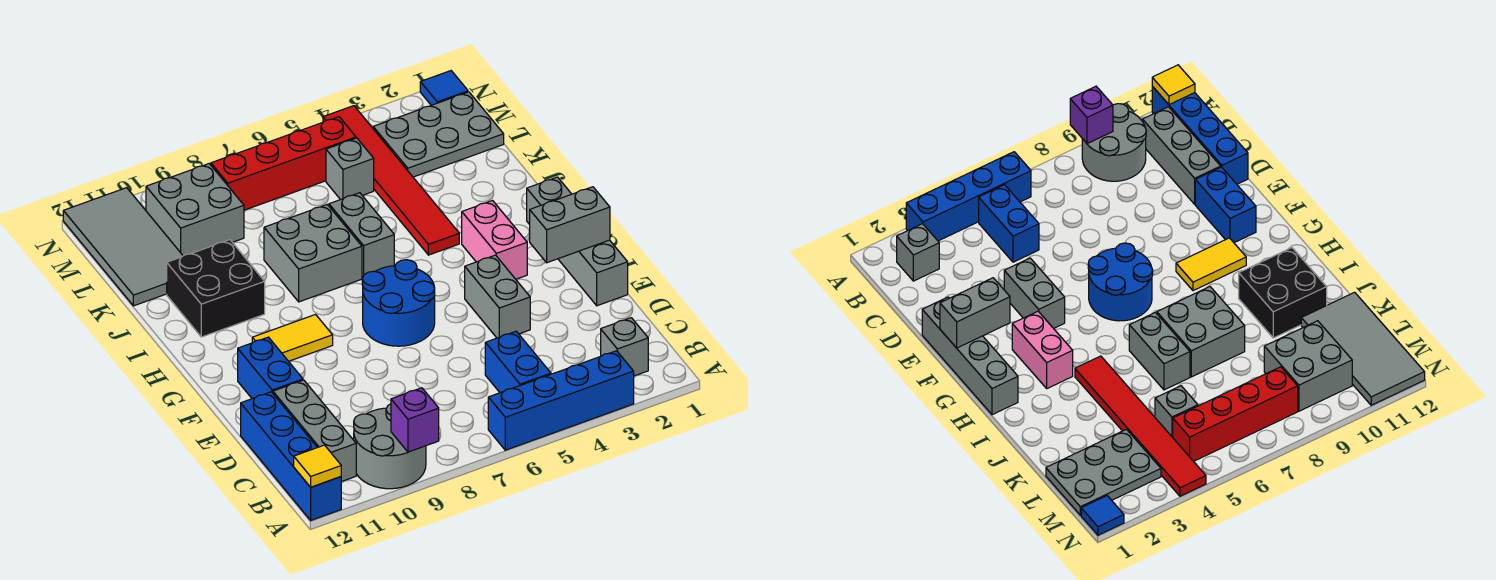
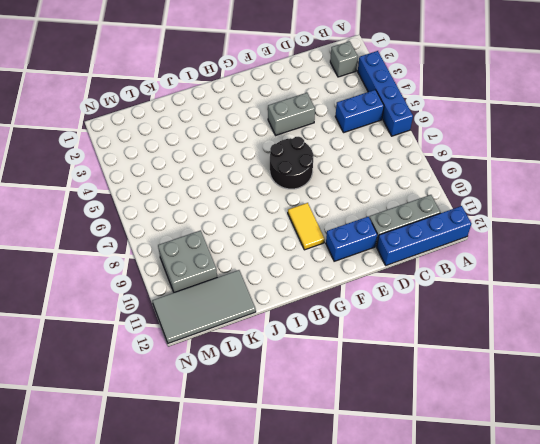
black round brick F6:G7 level 1 -> blue round brick F6:G7 level 1
none -> grey round brick A9:B10 level 1
none -> grey brick E1:H1 level 1
none -> pink brick G3:H3 level 1

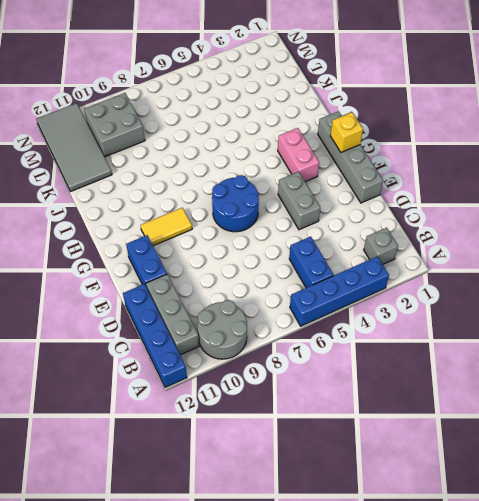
yellow brick G1 level 2 -> none
none -> red tile I4:N4 level 1
none -> grey brick I6:J6 level 1
none -> grey brick I7:J8 level 1

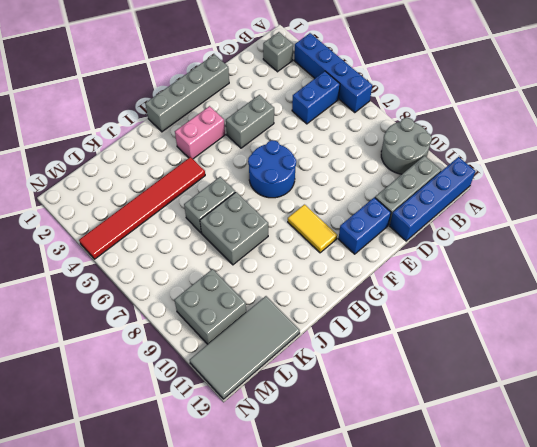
none -> black brick I10:J11 level 1
none -> grey plate L1:M3 level 1
none -> grey brick L5 level 1

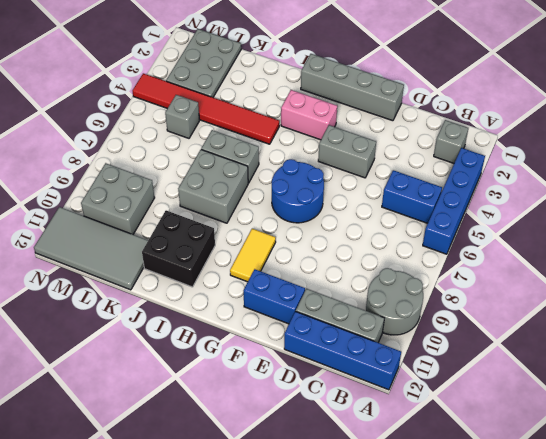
none -> red brick M5:M8 level 1
none -> blue tile N1 level 1
none -> purple brick A9 level 2

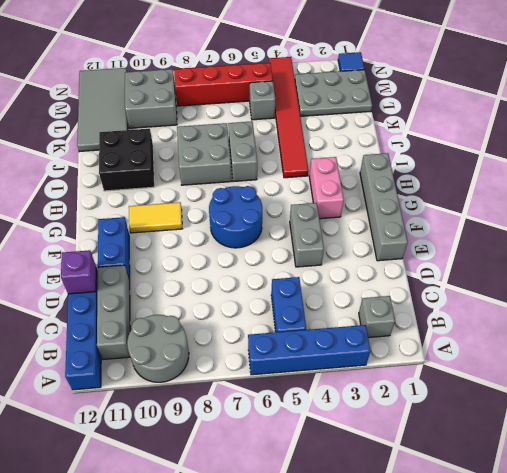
purple brick D12 level 2 -> purple brick A9 level 2
none -> yellow tile A12 level 2
none -> grey brick F1:F2 level 2

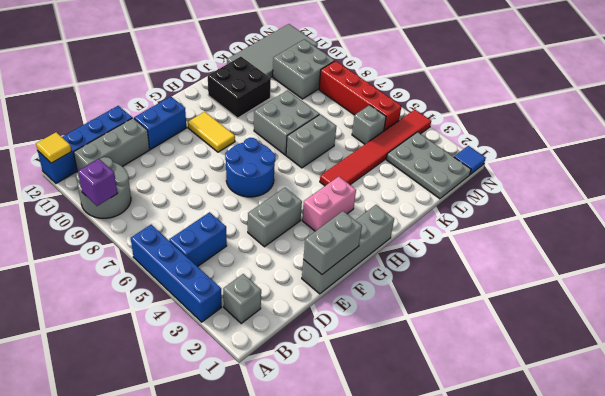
grey brick E1:F1 level 2 -> grey brick F1:F2 level 2

